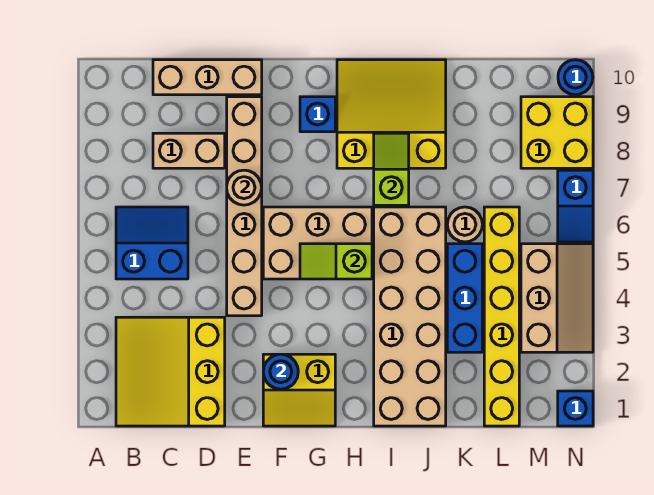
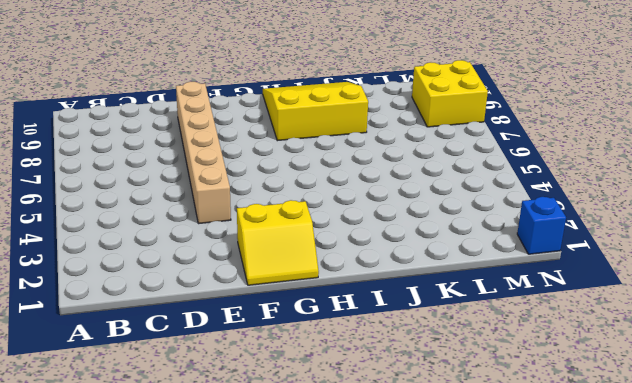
none -> yellow slope B1:D3 level 1 top D
none -> blue slope B5:C6 level 1 top 5
none -> tan brick C8:D8 level 1

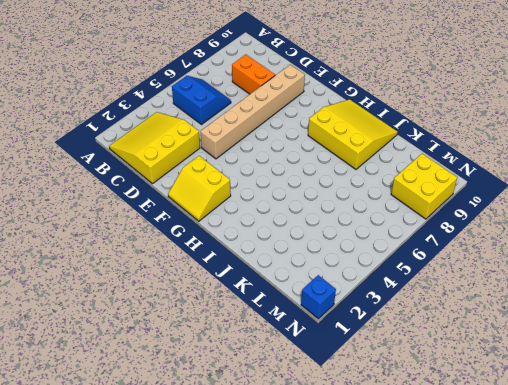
orange brick C8:D8 level 1 -> tan brick C8:D8 level 1
none -> tan brick C10:E10 level 1
none -> tan brick F5:H6 level 1
none -> blue brick G9 level 1

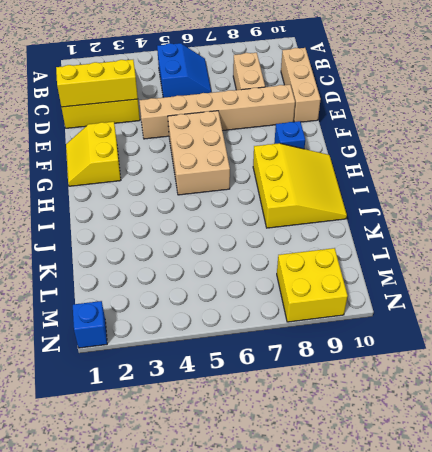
yellow brick D1:D3 level 2 -> none
none -> tan brick I1:J6 level 1
none -> blue brick K3:K5 level 1
none -> tan round brick K6 level 1

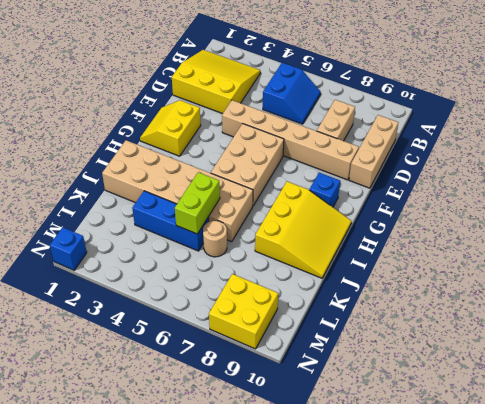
lime brick J5:K5 level 2 -> none
none -> yellow brick L1:L6 level 1
none -> tan slope M3:N5 level 1 top M
none -> blue slope N6:N7 level 1 top 7

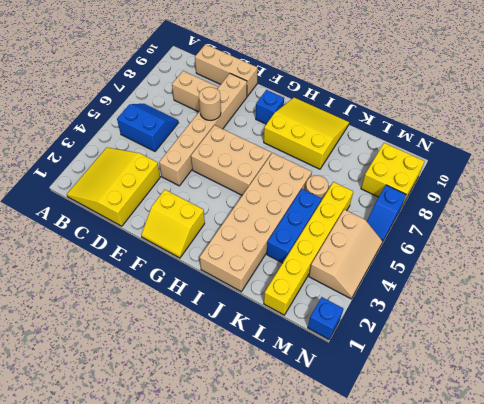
none -> blue round brick N10 level 1
none -> blue round brick F2 level 2
none -> lime slope G5:H5 level 2 top H

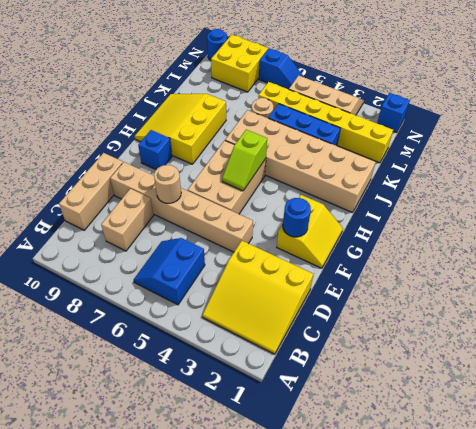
none -> lime slope I7:I8 level 2 top 7

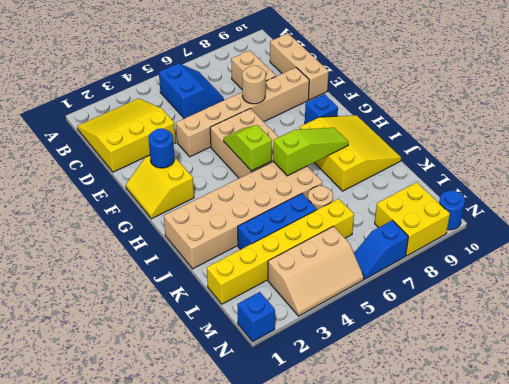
lime slope I6:I8 level 2 top 6 -> lime slope I7:I8 level 2 top 7

